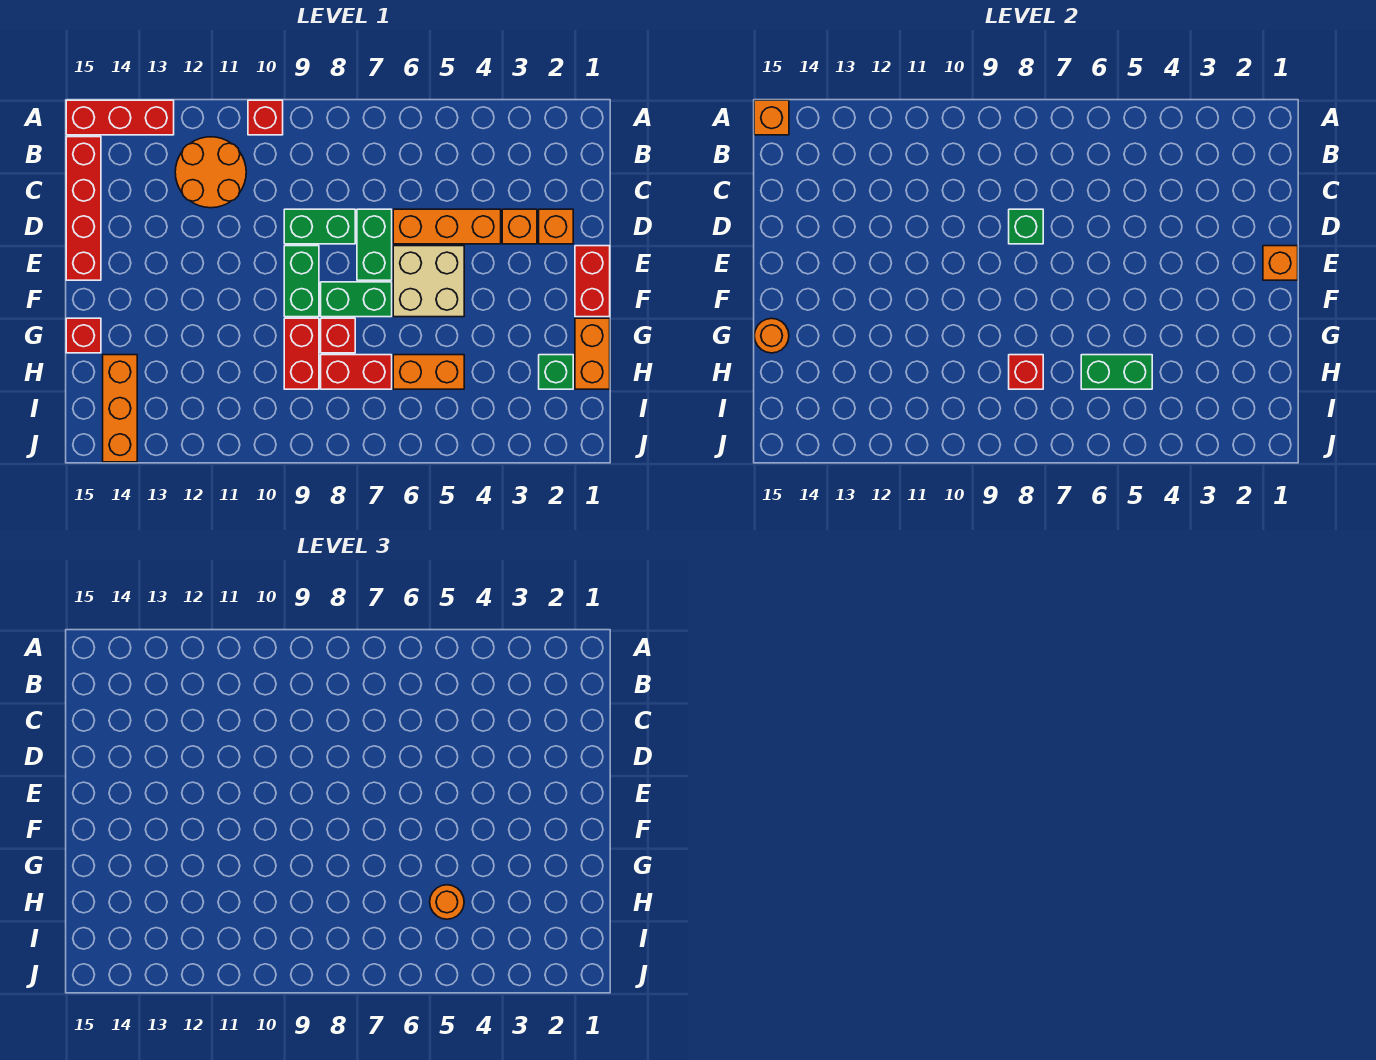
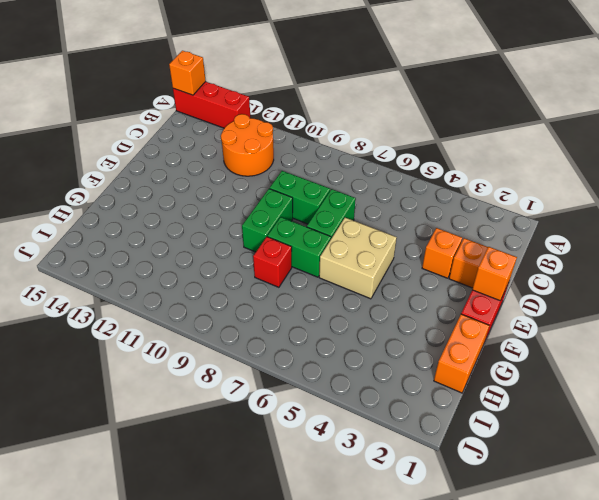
none -> red brick A10 level 1
none -> red brick B15:E15 level 1
none -> orange brick D4:D6 level 1

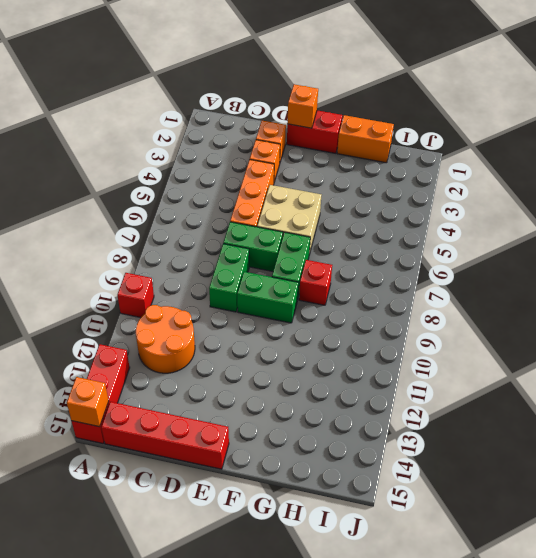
none -> red brick G9:H9 level 1
none -> red brick G15 level 1
none -> green brick H2 level 1

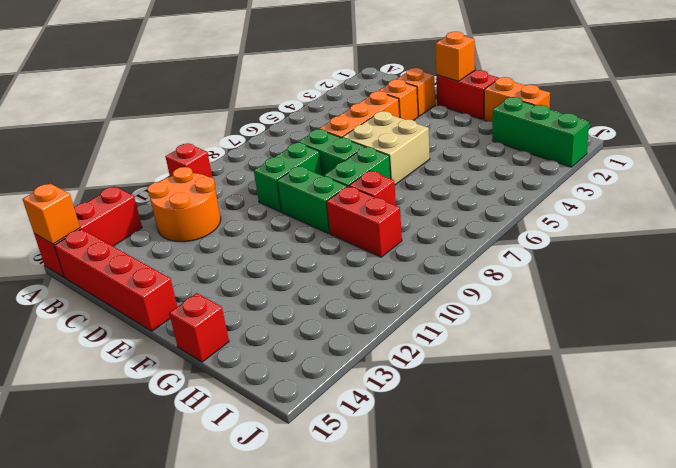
green brick H2:J2 level 1 -> green brick H2 level 1
none -> orange brick H5:H6 level 1
none -> red brick H7:H8 level 1
none -> orange brick H14:J14 level 1

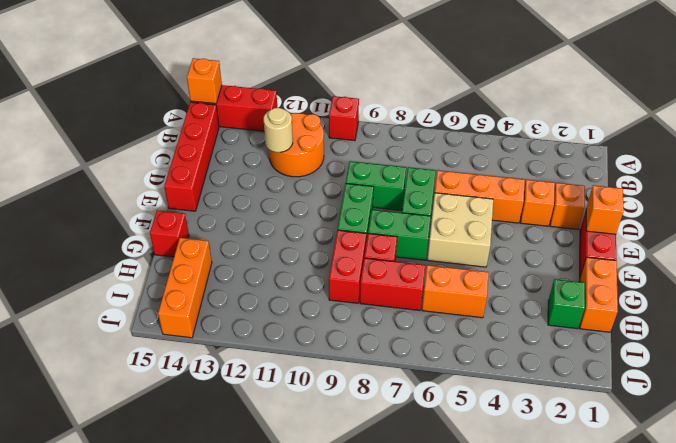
tan round brick C12 level 2 -> none
none -> green brick D8 level 2
none -> orange round brick G15 level 2
none -> green brick H5:H6 level 2

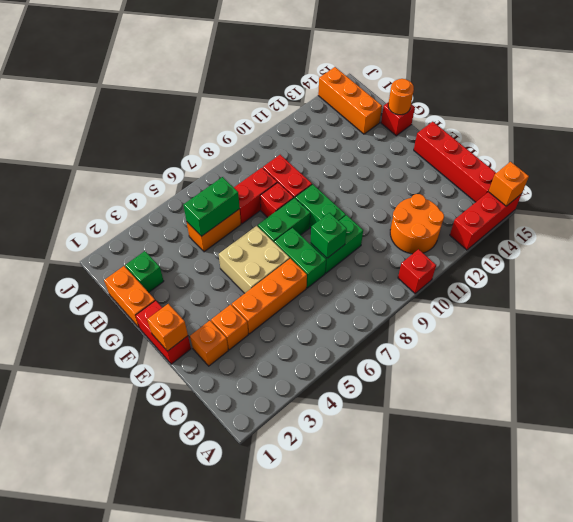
none -> red brick H8 level 2
none -> orange round brick H5 level 3

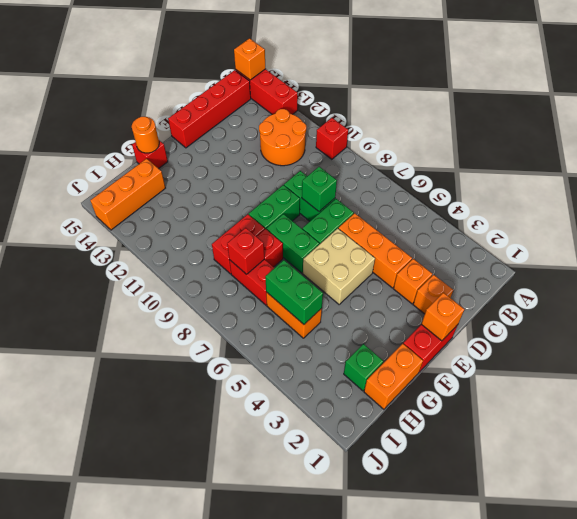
none -> orange round brick H5 level 3

